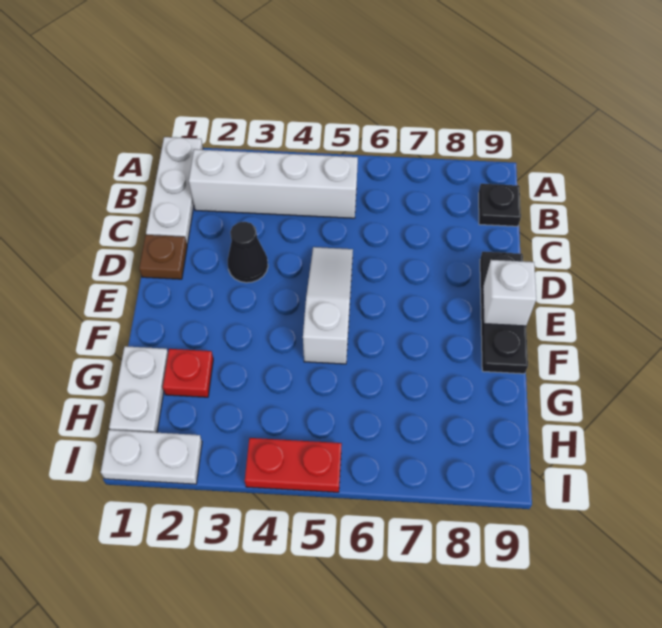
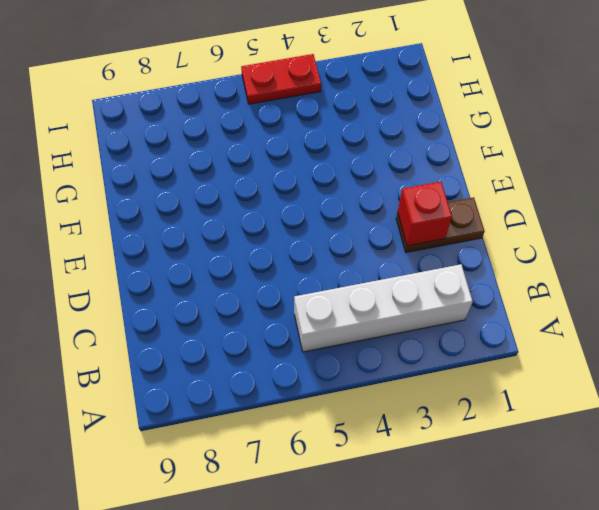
brown plate D1:D2 level 1 -> brown plate D1 level 1
red brick D2 level 2 -> none
none -> white plate A1:C1 level 1
none -> black plate B9 level 1
none -> black cone D3 level 1

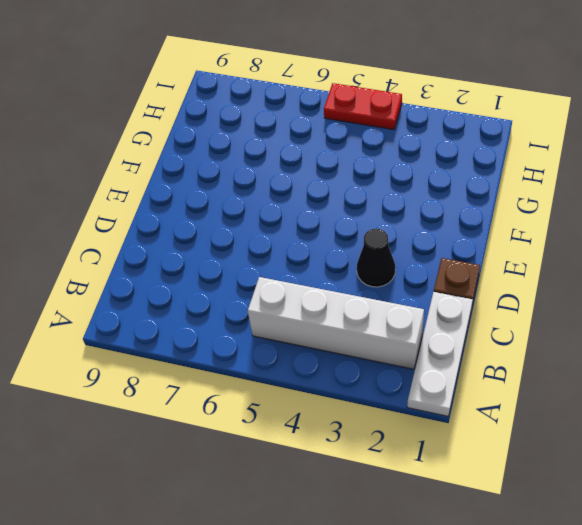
none -> black plate B9 level 1
none -> white slope D5:F5 level 1 top F
none -> black plate D9:F9 level 1

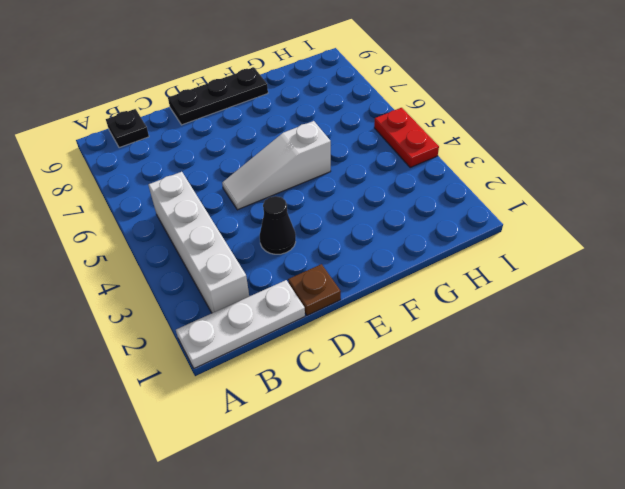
none -> white plate G1:H1 level 1
none -> red plate G2 level 1
none -> white plate I1:I2 level 1

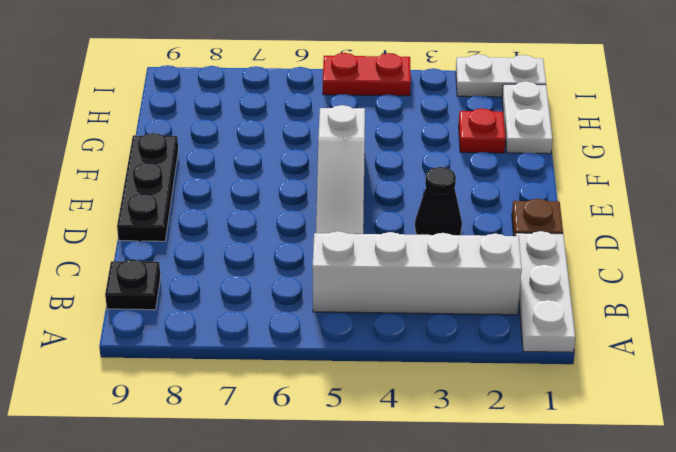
none -> white brick E9 level 2

